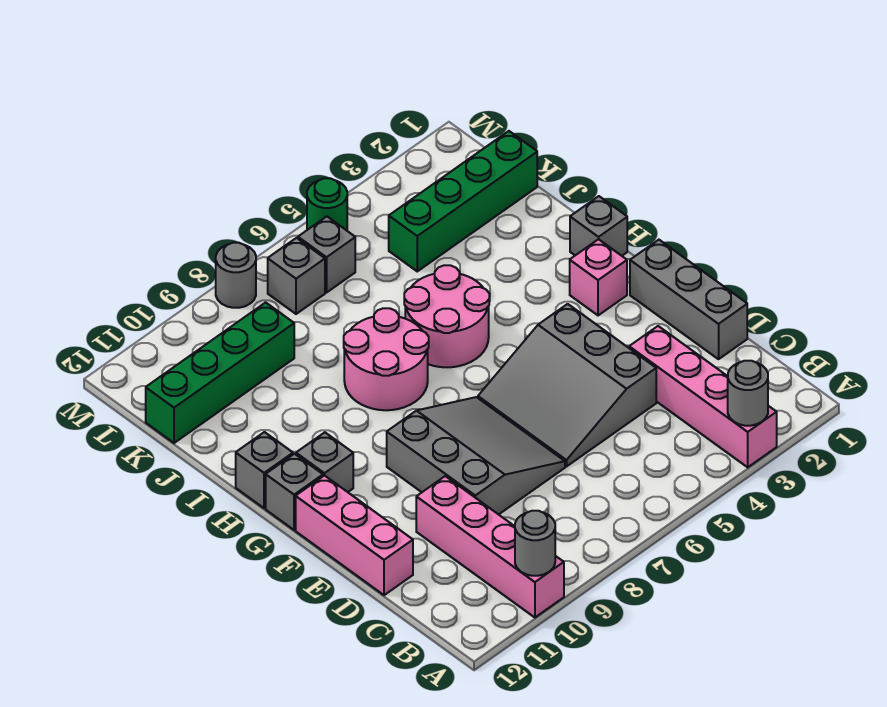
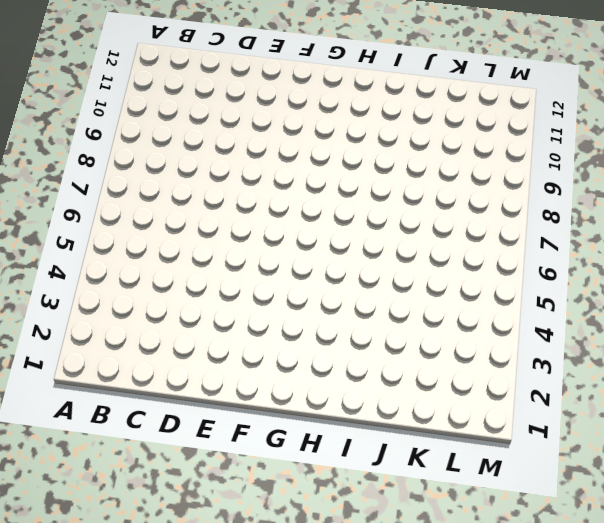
none -> pink brick A3:D3 level 1
none -> pink brick A10:D10 level 1
none -> grey brick D1:F1 level 1

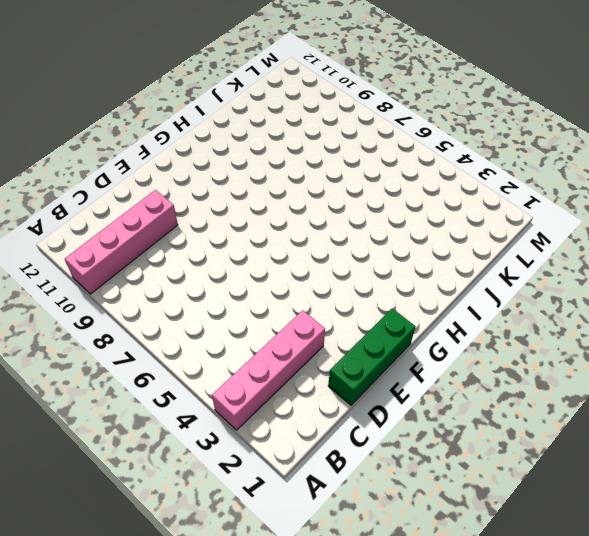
green brick D1:F1 level 1 -> grey brick D1:F1 level 1
none -> grey slope D4:F6 level 1 top 4
none -> grey slope D7:F9 level 1 top 9
none -> pink brick D12:F12 level 1

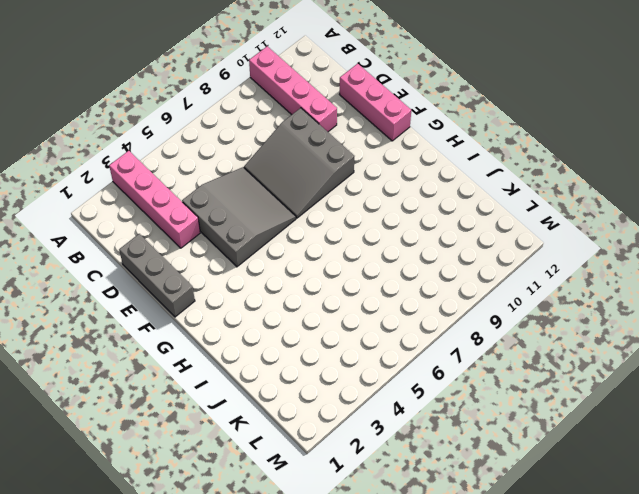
none -> pink brick G2 level 1
none -> grey brick G11 level 1
none -> grey brick G12 level 1

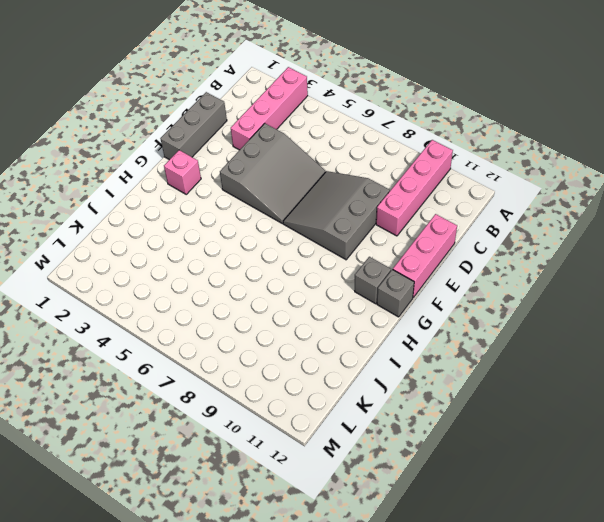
none -> grey brick H1 level 1
none -> pink round brick H5:I6 level 1
none -> pink round brick H7:I8 level 1

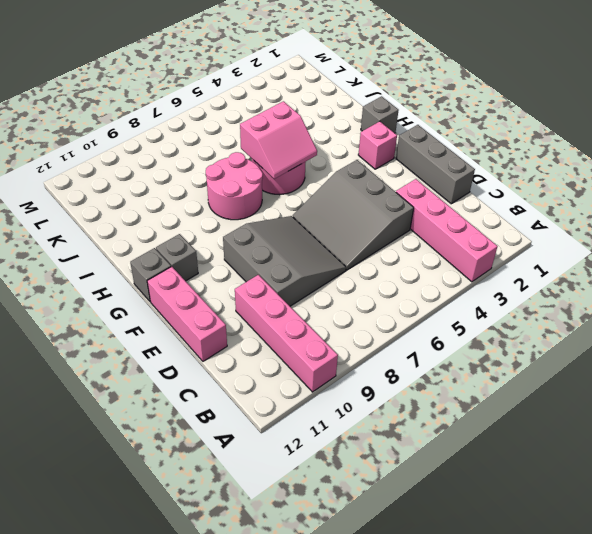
pink slope H5:I6 level 2 top I -> none
none -> grey brick H12 level 1
none -> green brick K1:K4 level 1
none -> green brick K9:K12 level 1

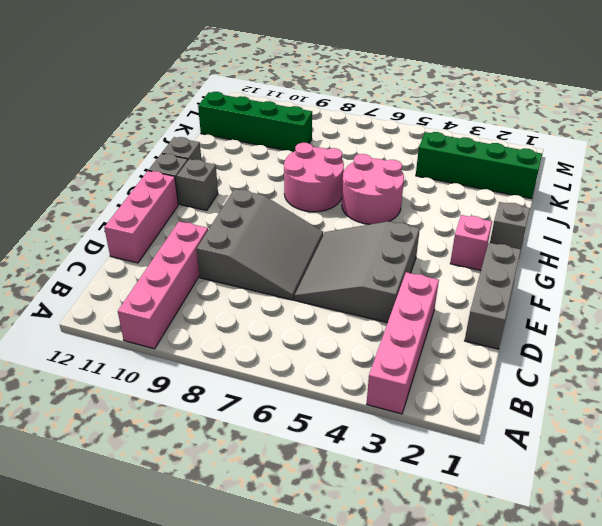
none -> grey brick L6 level 1
none -> grey brick L7 level 1
none -> green round brick M5 level 1

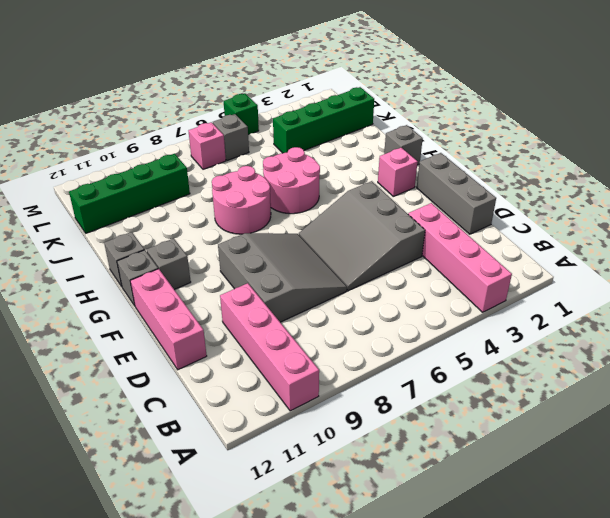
pink brick L7 level 1 -> grey brick L7 level 1
green brick M5 level 1 -> green round brick M5 level 1
none -> grey round brick M8 level 1
none -> grey round brick A3 level 2
none -> grey round brick A10 level 2

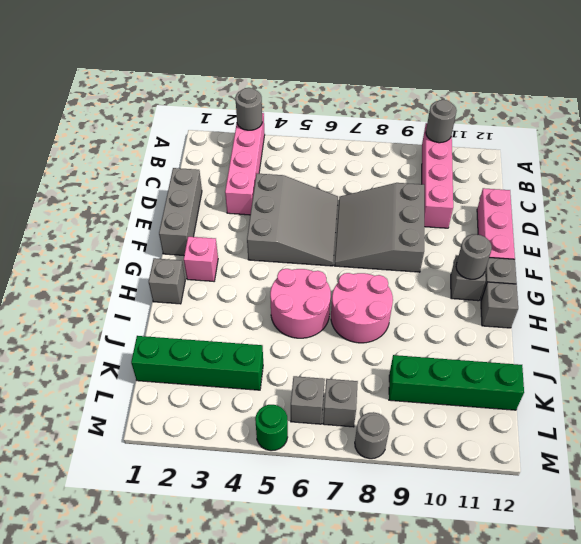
grey round brick G11 level 2 -> none

